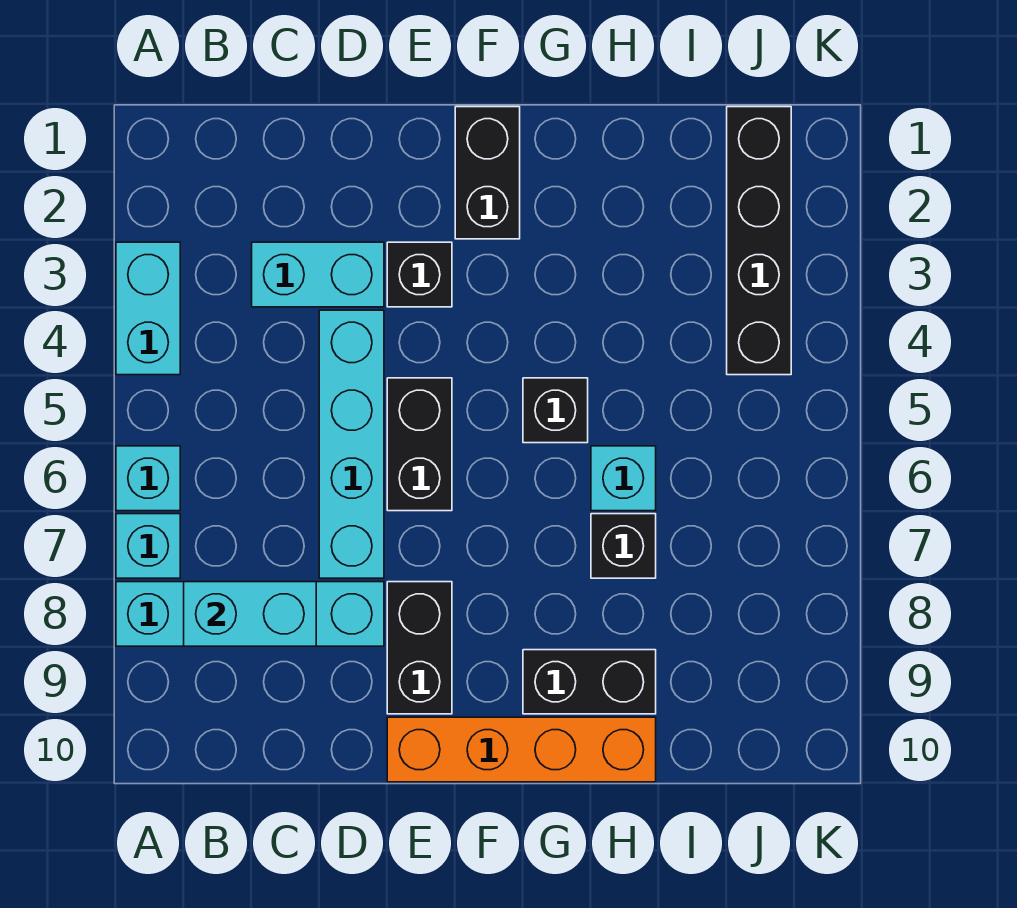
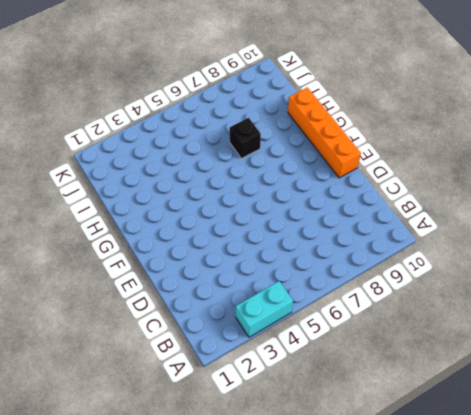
none -> cyan brick A6 level 1
none -> cyan brick A7 level 1
none -> cyan brick A8:D8 level 1

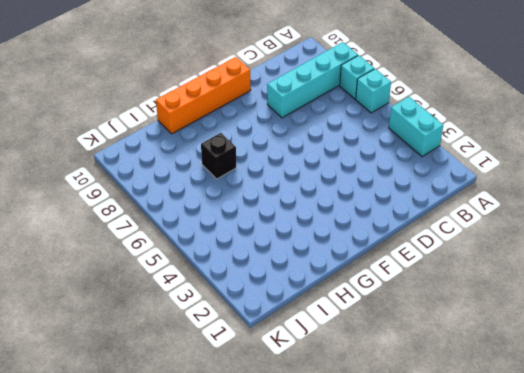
none -> cyan brick C3:D3 level 1
none -> cyan brick D4:D7 level 1
none -> black brick E3 level 1

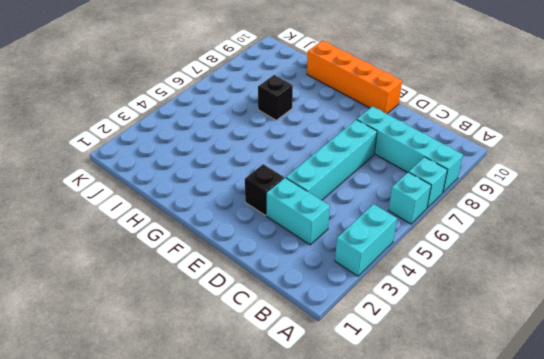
none -> black brick E5:E6 level 1
none -> black brick E8:E9 level 1
none -> black brick F1:F2 level 1

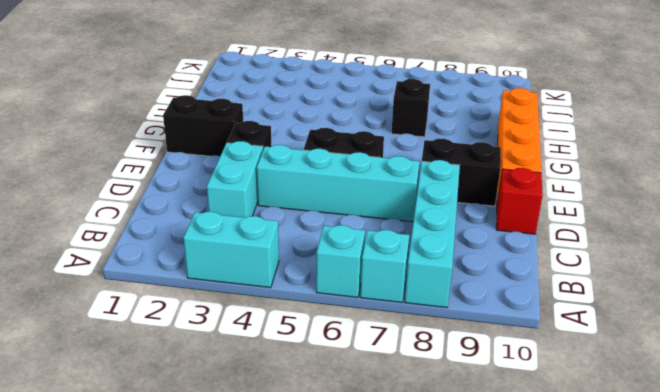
red brick D10 level 1 -> none
none -> black brick G5 level 1
none -> black brick G9:H9 level 1
none -> cyan brick H6 level 1

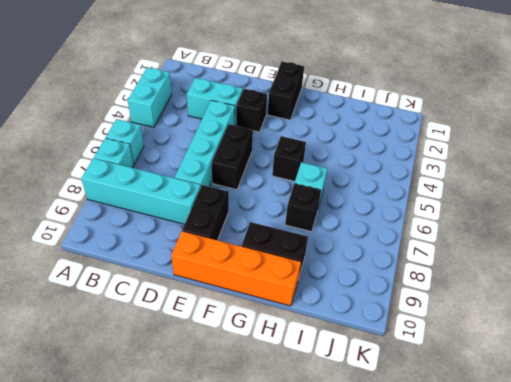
none -> black brick J1:J4 level 1
none -> cyan brick B8:C8 level 2

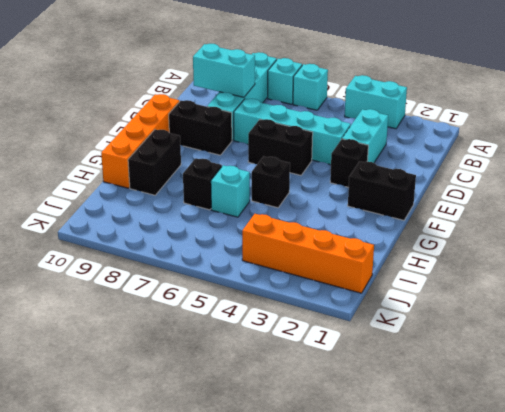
cyan brick C8:C9 level 2 -> cyan brick B8:C8 level 2
orange brick J1:J4 level 1 -> black brick J1:J4 level 1

